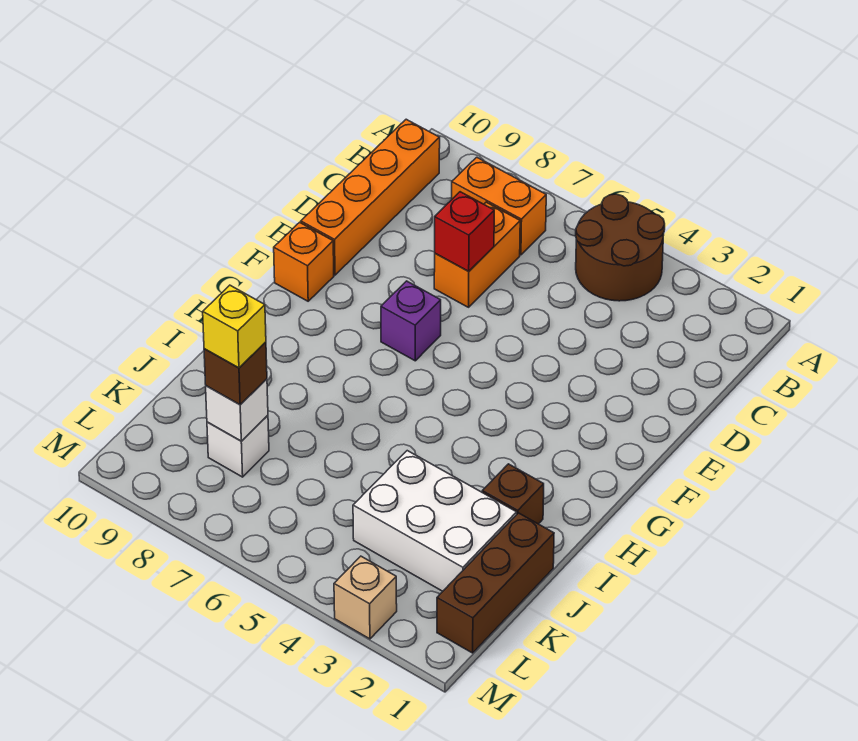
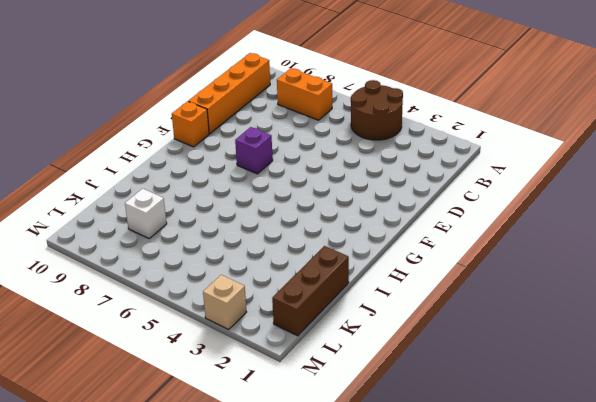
none -> orange brick C7:D7 level 1
none -> brown brick I2 level 1
none -> white brick J2:K4 level 1

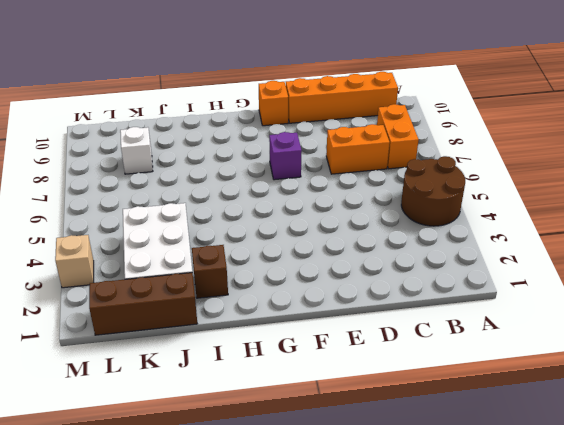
none -> red brick D7 level 2
none -> white brick K8 level 2
none -> brown brick K8 level 3

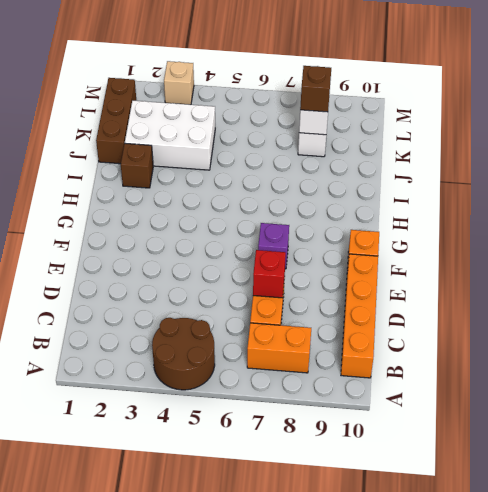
none -> yellow brick K8 level 4

